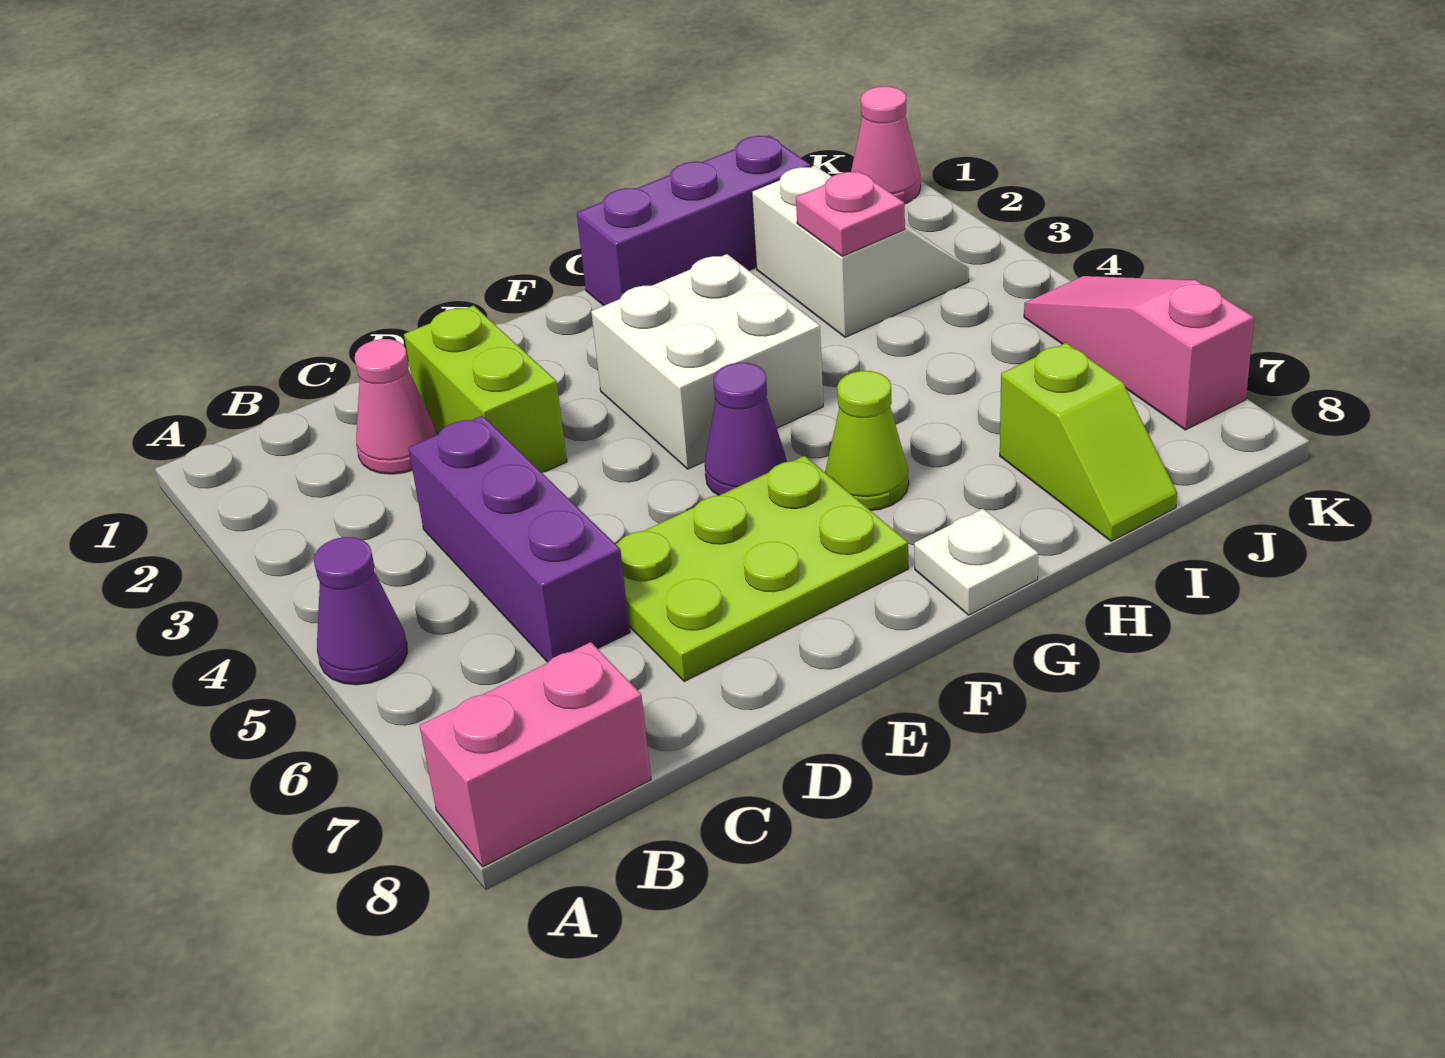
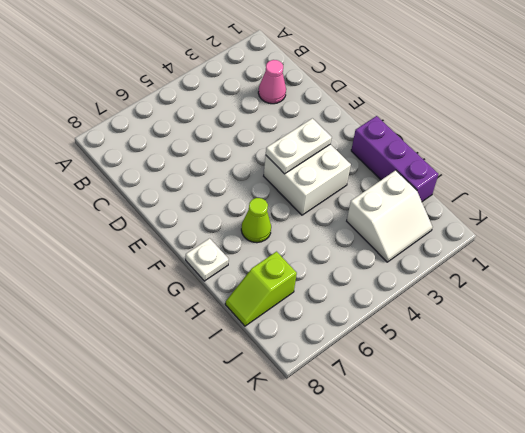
white plate F3:F4 level 2 -> none
none -> purple cone A5 level 1
none -> pink brick A8:B8 level 1
none -> purple brick C4:C6 level 1

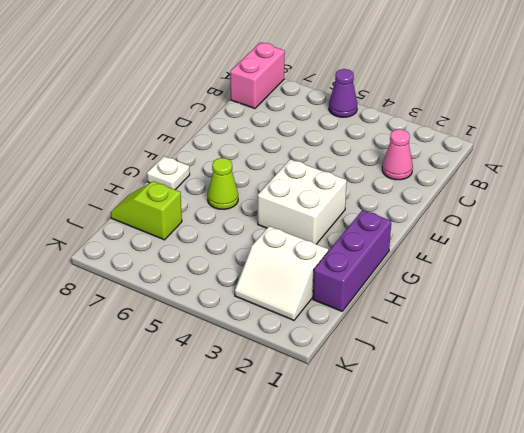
none -> purple brick C4:C6 level 1
none -> lime brick D2:D3 level 1
none -> lime plate D6:F7 level 1

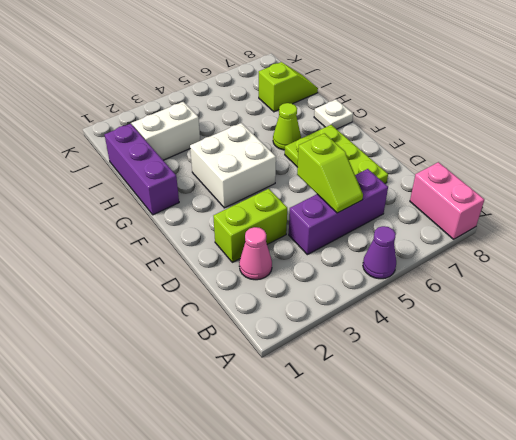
lime slope C5:D5 level 2 top D -> none
none -> purple cone F5 level 1
none -> pink cone K1 level 1
none -> pink slope K5:K7 level 1 top 7

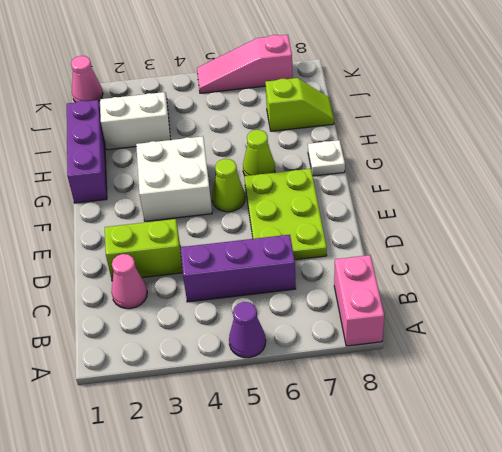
lime cone F5 level 1 -> purple cone F5 level 1
none -> pink plate I3 level 2

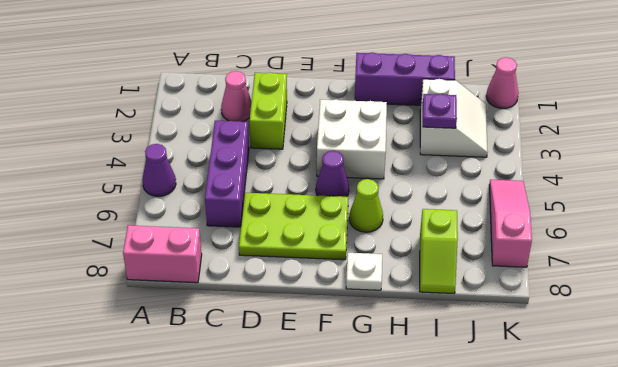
purple plate I3 level 2 -> pink plate I3 level 2

